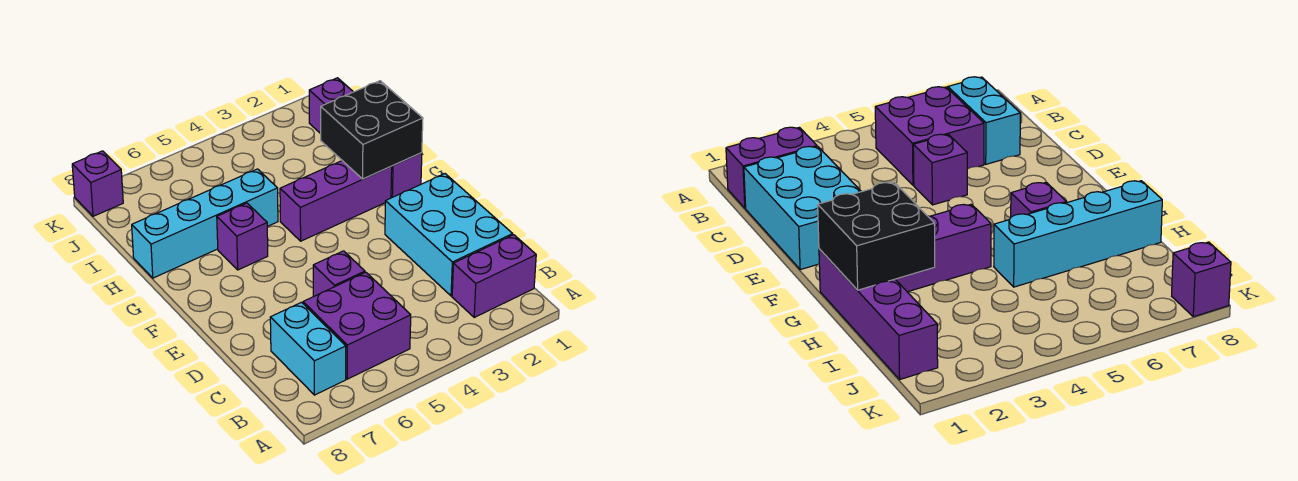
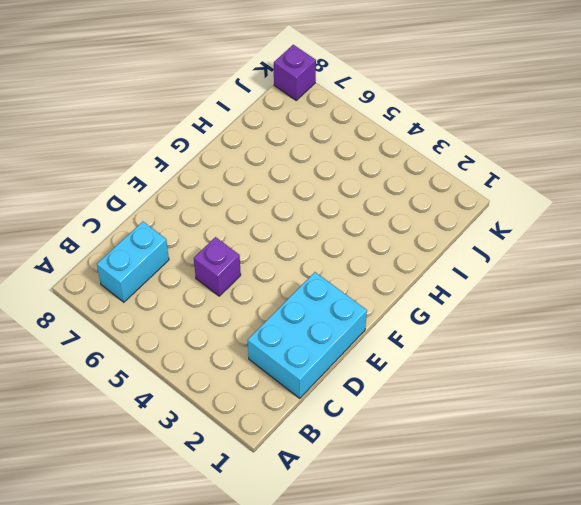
none -> purple brick B1:B2 level 1
none -> purple brick B5:C6 level 1

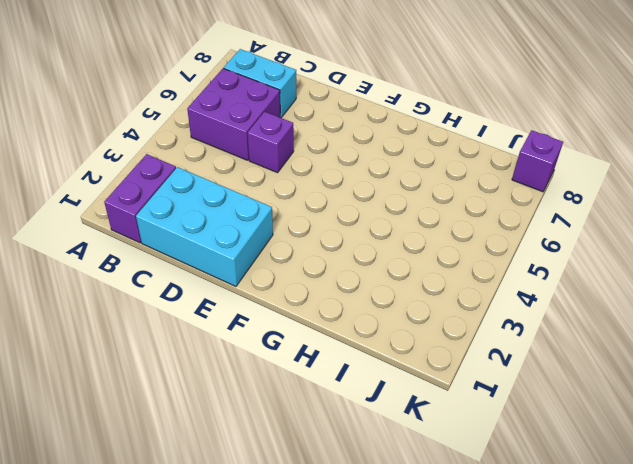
none -> purple brick G1:J1 level 1
none -> purple brick G2:G4 level 1

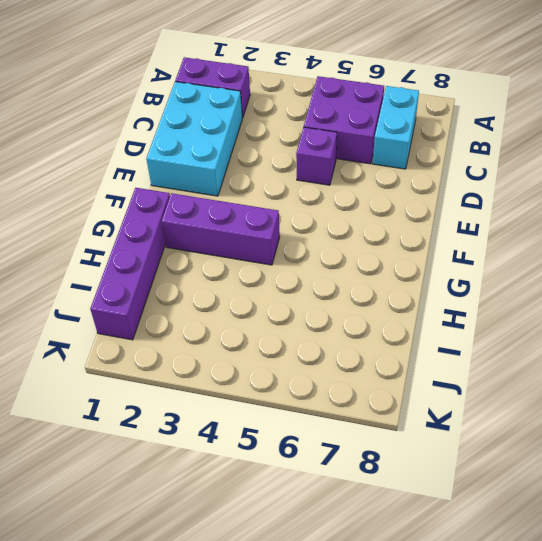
none -> purple brick G6 level 1
none -> cyan brick H5:H8 level 1

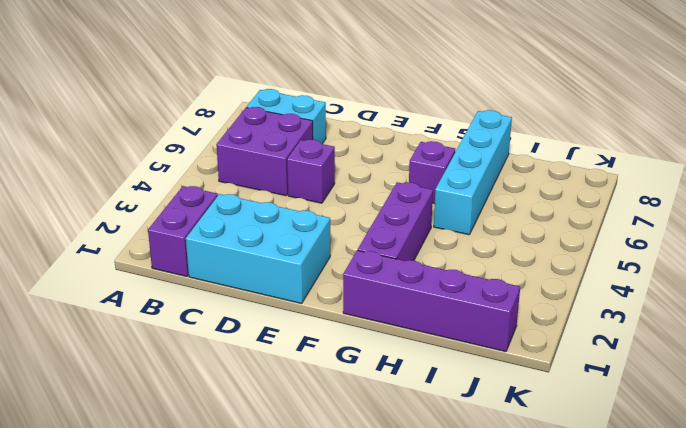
none -> purple brick K8 level 1
none -> black brick G1:H2 level 2

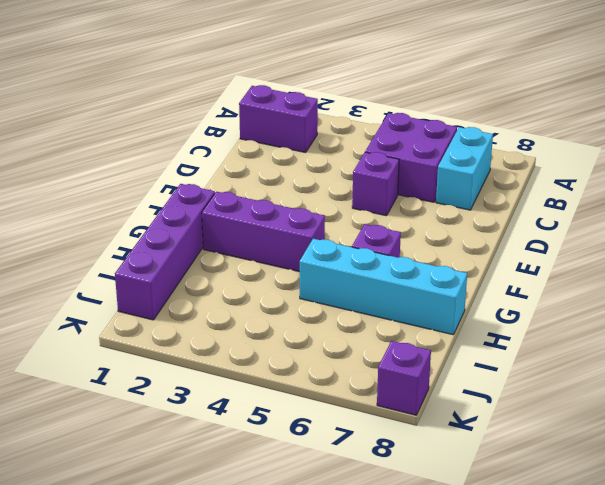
none -> cyan brick C1:E2 level 1
none -> black brick G1:H2 level 2

